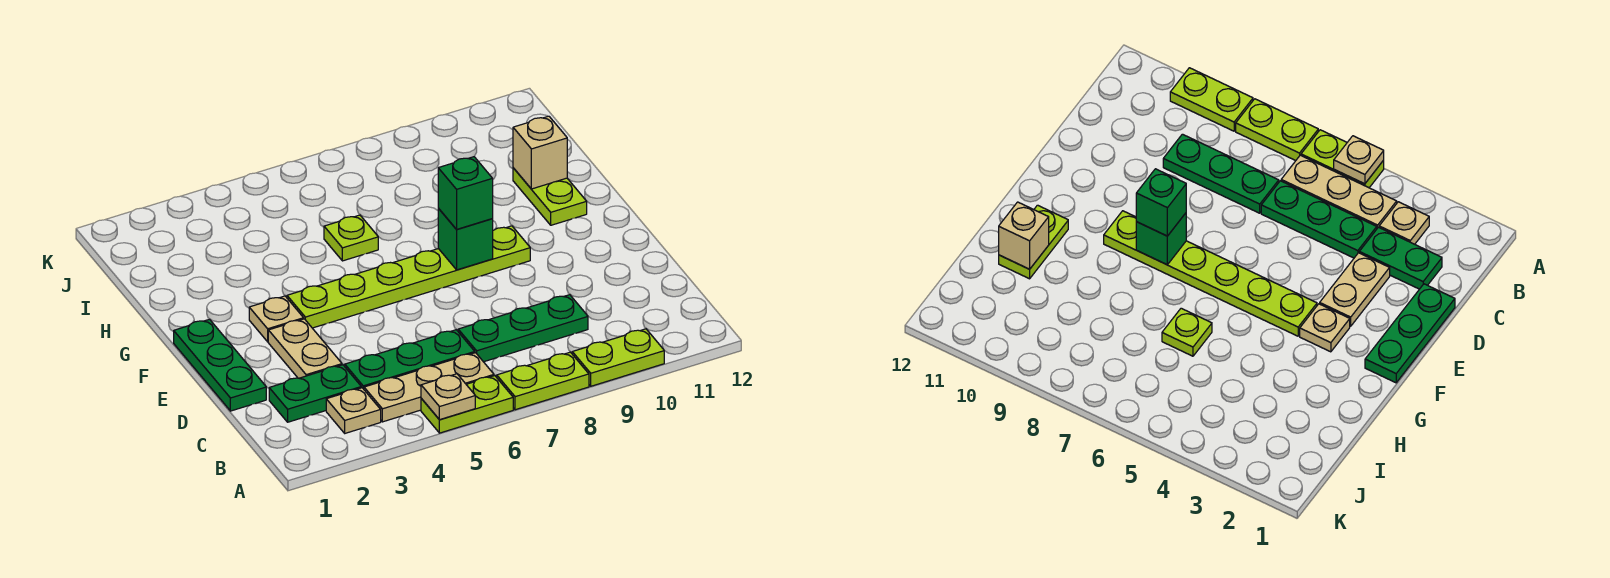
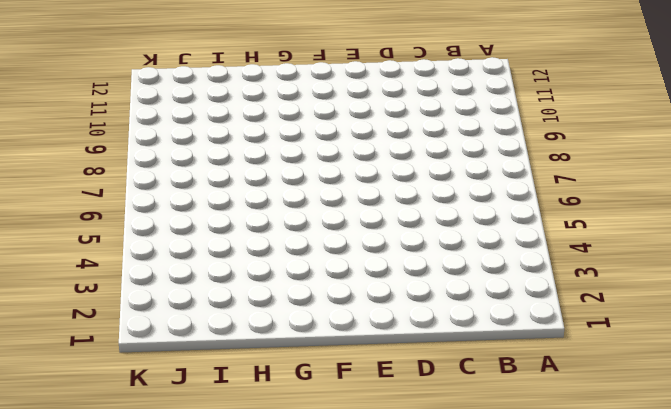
none -> lime plate A5:A6 level 1
none -> lime plate A7:A8 level 1
none -> lime plate A9:A10 level 1

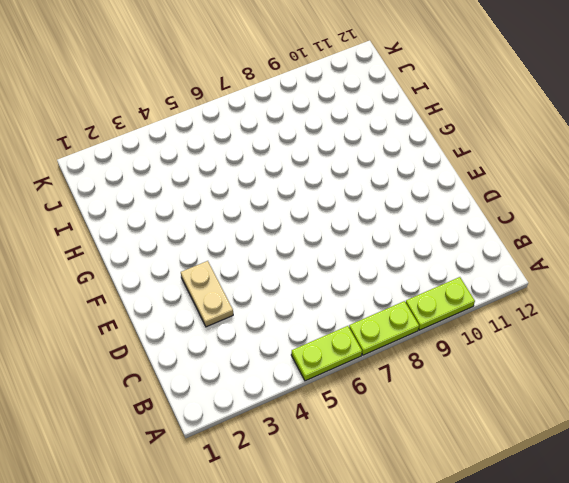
none -> tan plate B3 level 1
none -> tan plate B4:B6 level 1
none -> green plate C2:C3 level 1

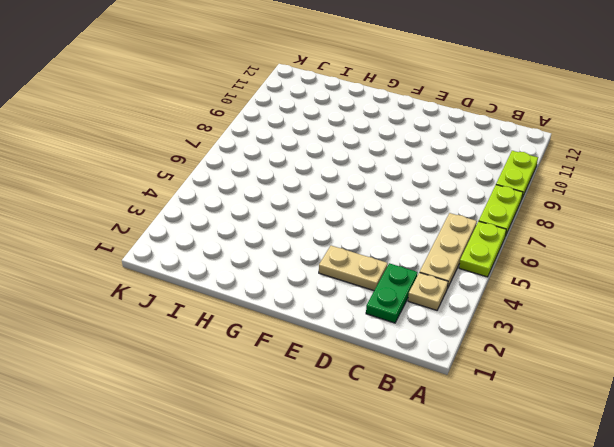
none -> green plate C4:C6 level 1
none -> green plate C7:C9 level 1
none -> green plate D1:F1 level 1

